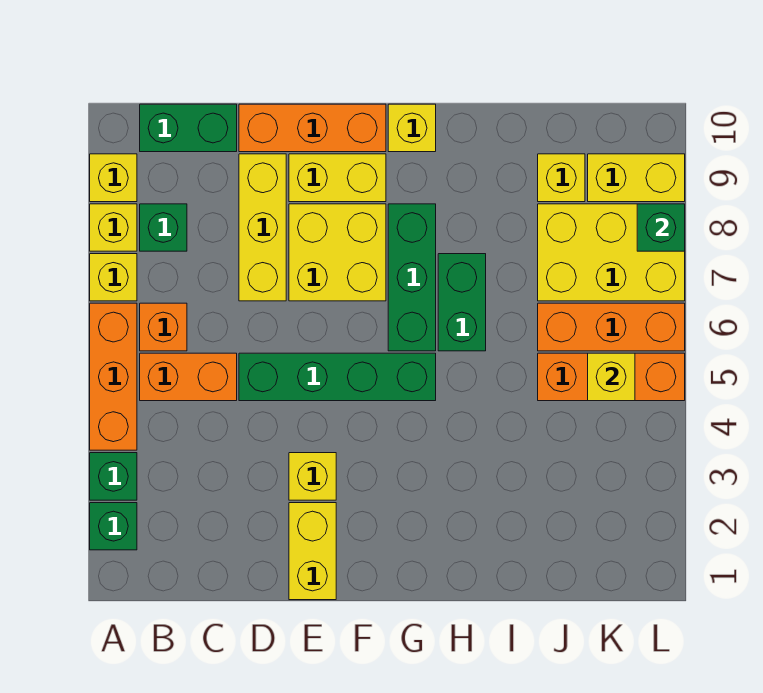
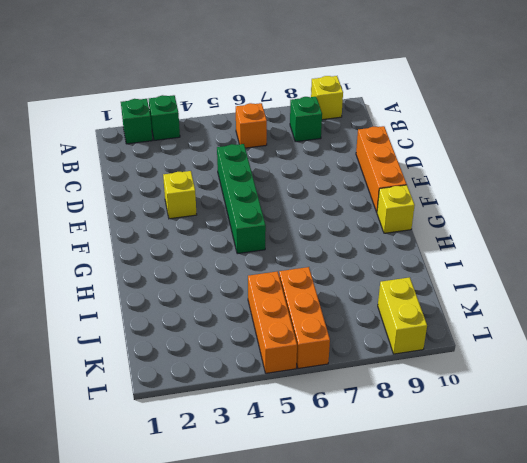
none -> orange brick A4:A6 level 1
none -> yellow brick A7 level 1
none -> yellow brick A8 level 1

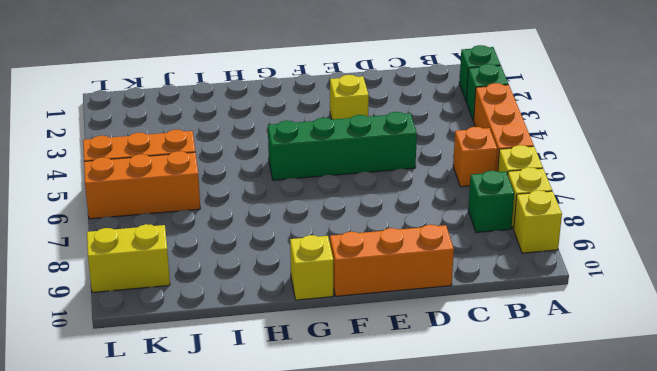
none -> orange brick B5:C5 level 1
none -> green brick B10:C10 level 1
none -> yellow brick D7:D9 level 1

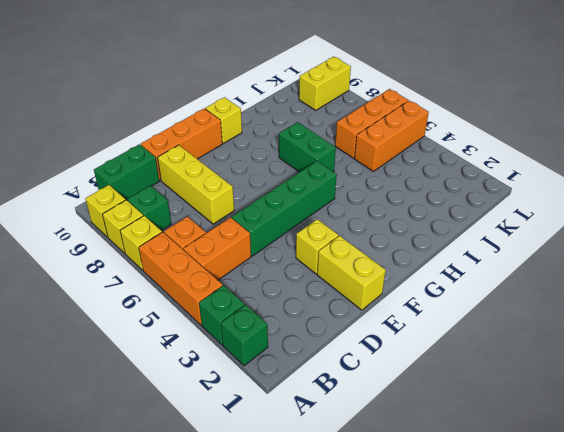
none -> yellow brick E7:F8 level 1
none -> yellow brick E9:F9 level 1
none -> green brick G6:G8 level 1

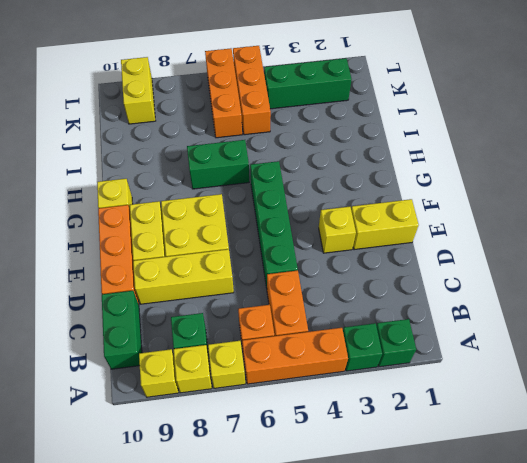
green brick K2:K4 level 1 -> green brick G6:G8 level 1
none -> yellow brick J7:L8 level 1
none -> yellow brick J9 level 1
none -> yellow brick K5 level 2

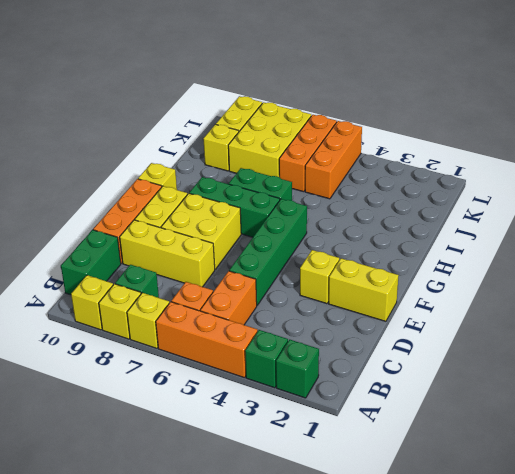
none -> yellow brick K5 level 2
none -> green brick L8 level 2

